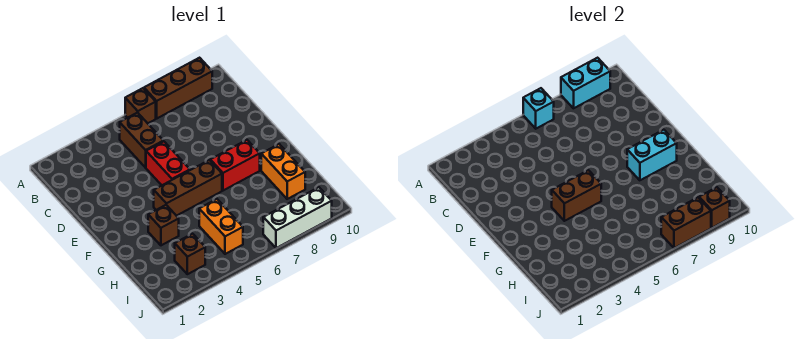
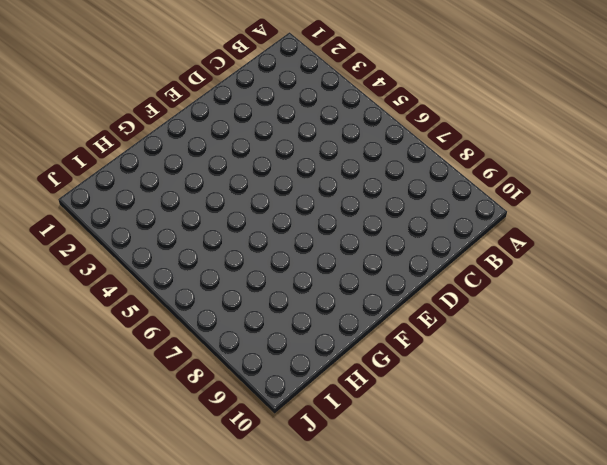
none -> brown brick A6 level 1
none -> brown brick A7:A9 level 1
none -> brown brick B5:C5 level 1

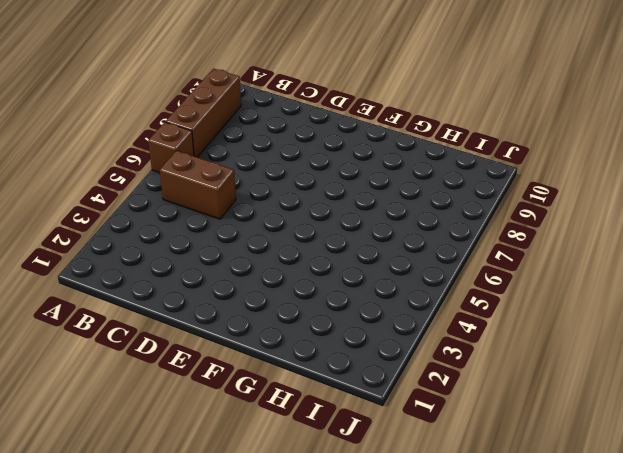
none -> red brick D5:E5 level 1
none -> brown brick F4:F6 level 1
none -> red brick F7:F8 level 1

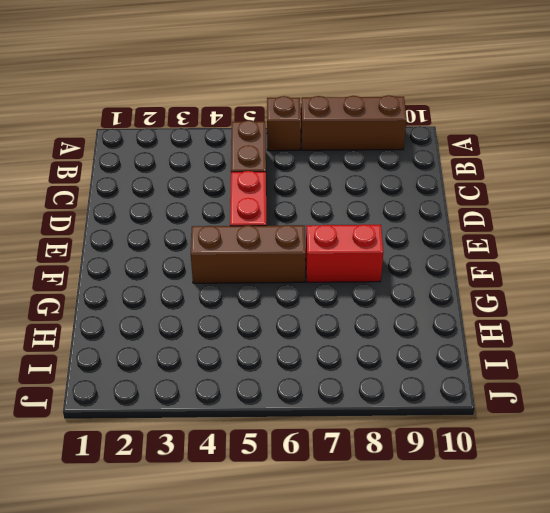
none -> brown brick G3 level 1
none -> orange brick G9:H9 level 1
none -> orange brick H5:I5 level 1

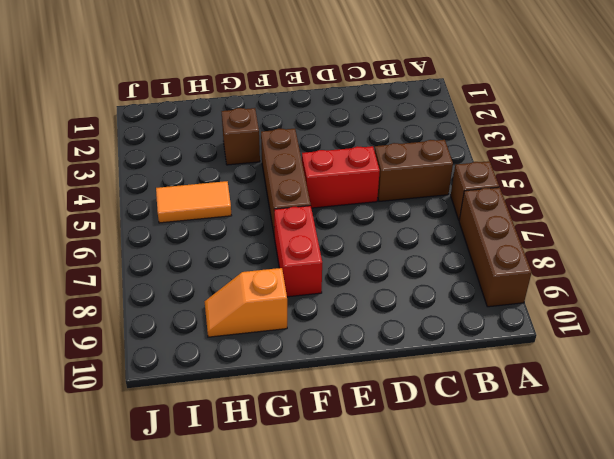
orange slope G9:H9 level 1 top G -> orange brick G9:H9 level 1
orange tile H5:I5 level 1 -> orange brick H5:I5 level 1
none -> brown brick I3 level 1
none -> white brick J7:J9 level 1
none -> cyan brick A6 level 2

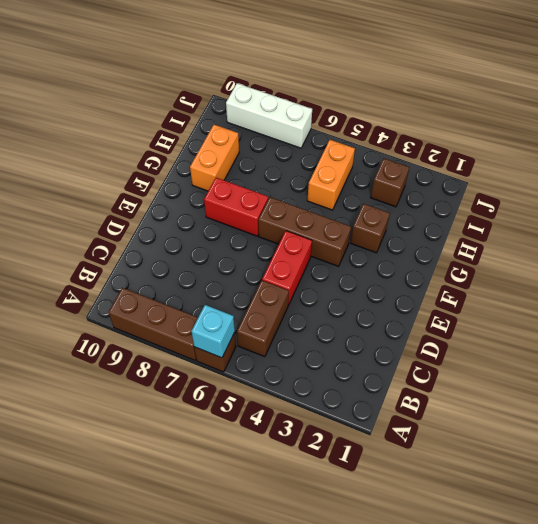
none -> cyan brick A8:A9 level 2
none -> brown brick F4:F5 level 2
none -> cyan brick F8:F9 level 2

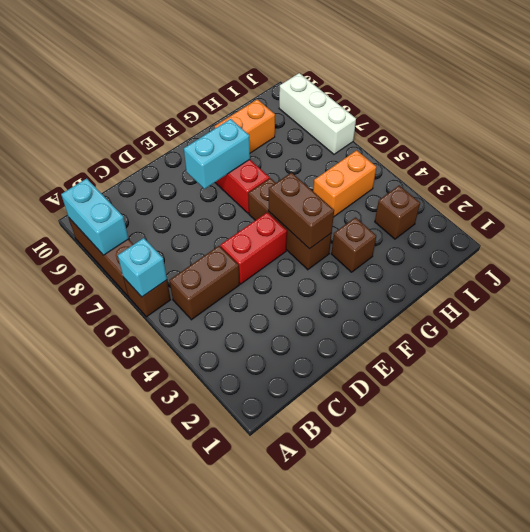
cyan brick E8:F8 level 2 -> cyan brick F8:F9 level 2
none -> brown brick J7:J8 level 2
none -> brown brick J9 level 2

